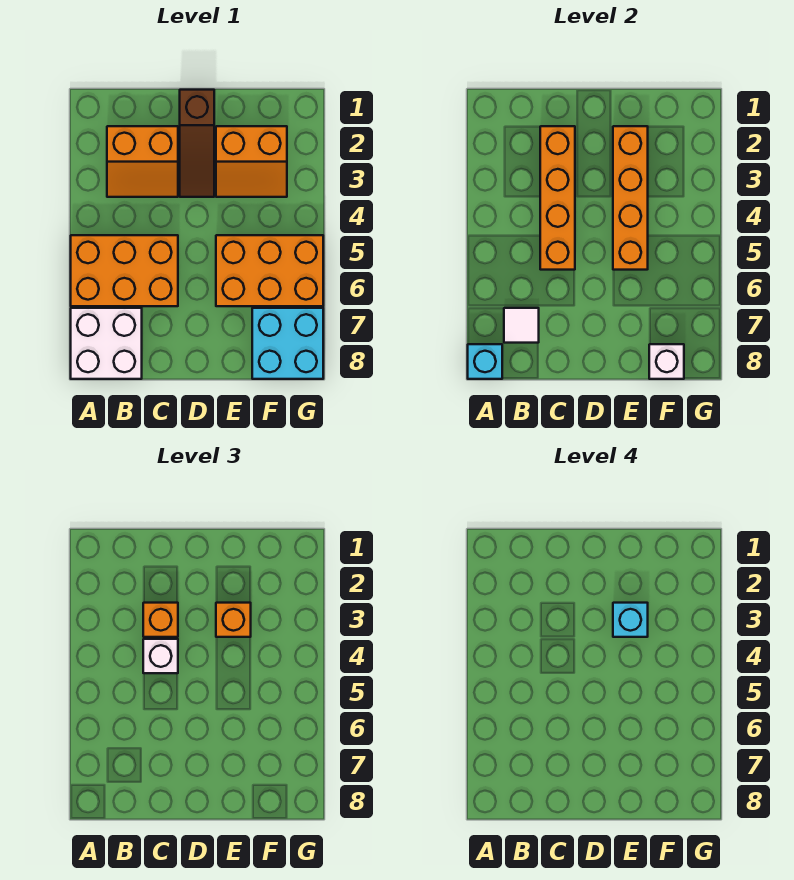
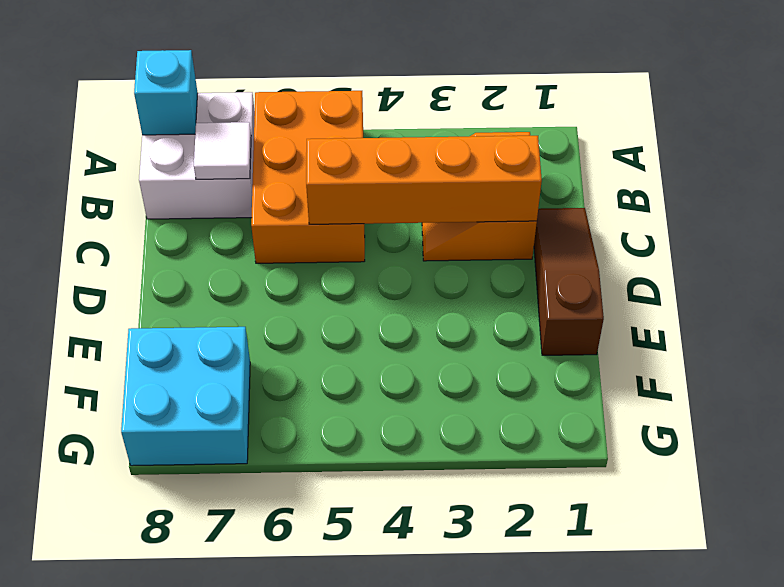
brown slope C1:E1 level 1 top E -> brown slope D1:D3 level 1 top 1
none -> orange slope E2:F3 level 1 top 2
none -> orange brick E5:G6 level 1
none -> orange brick E2:E5 level 2

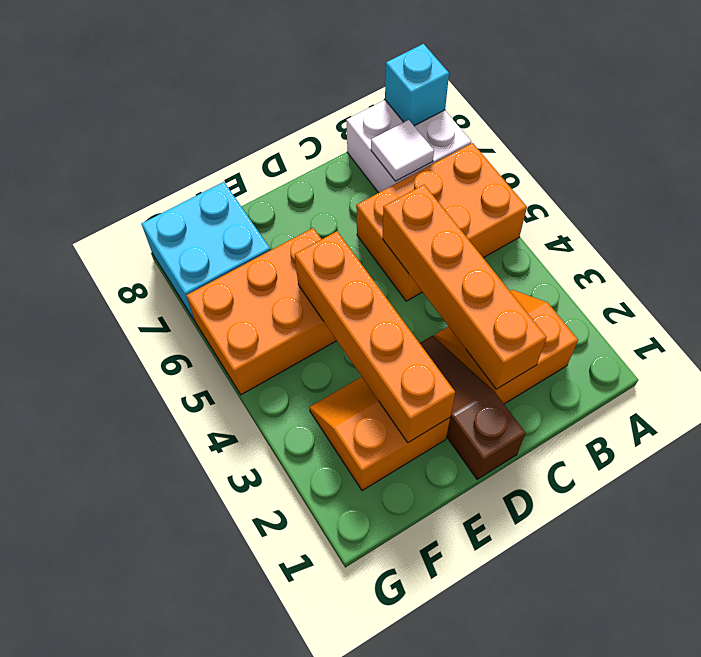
none -> white brick F8 level 2
none -> orange brick C3 level 3
none -> white brick C4 level 3

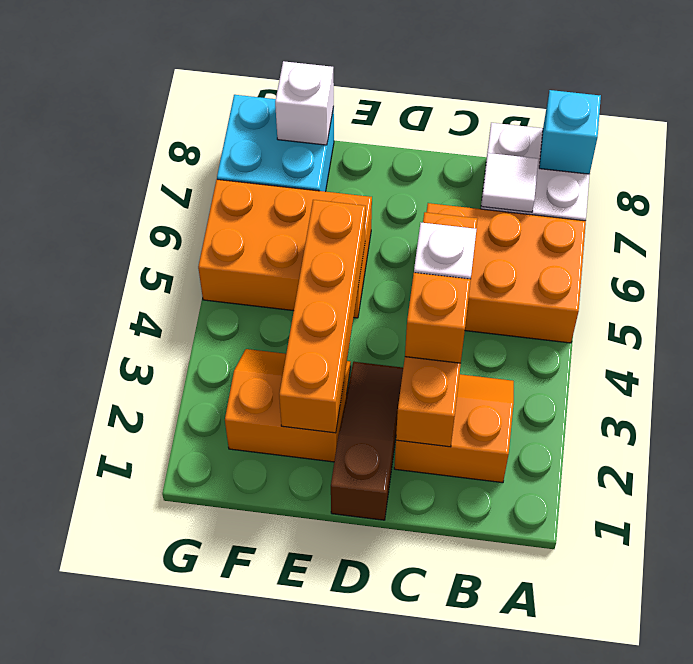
none -> orange brick E3 level 3
none -> cyan brick E3 level 4

